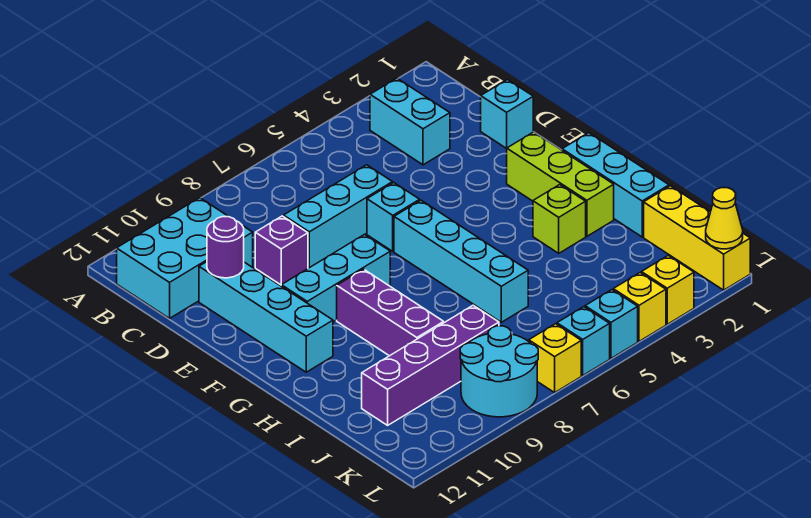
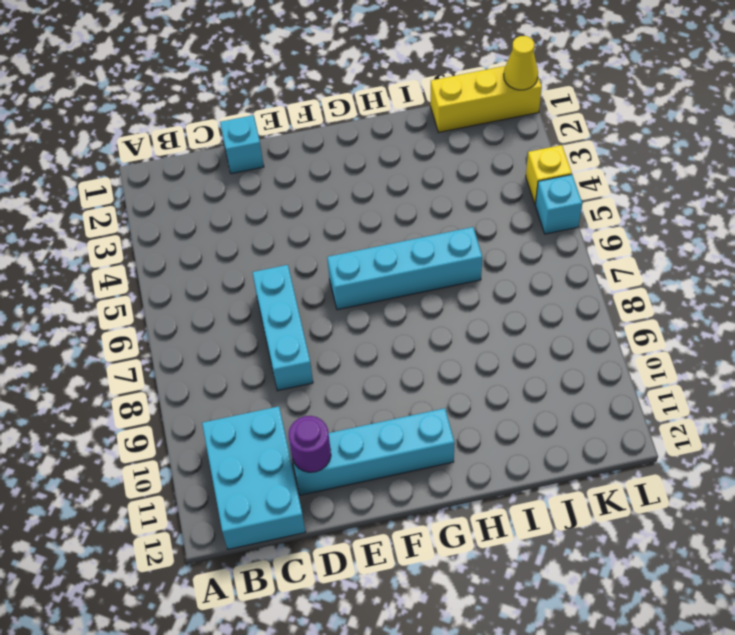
none -> cyan brick B3:C3 level 1
none -> purple brick D9 level 1
none -> cyan brick E6 level 1

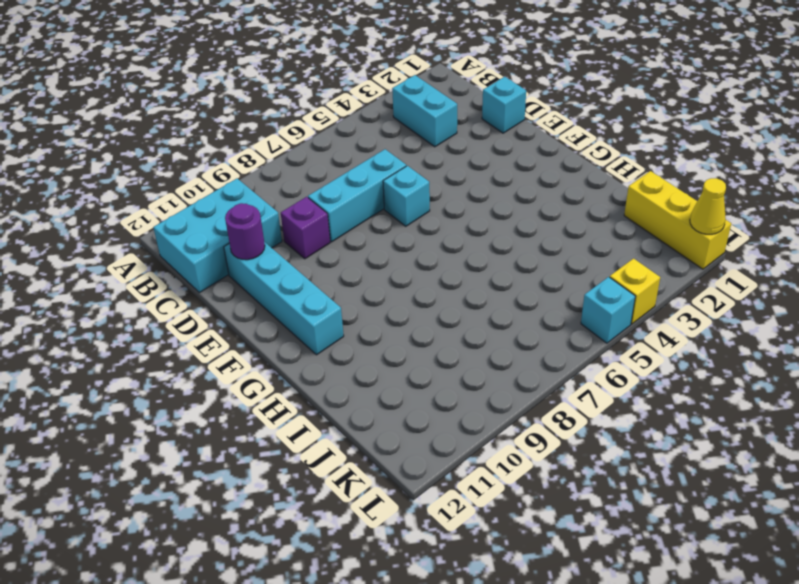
none -> lime brick F2:H2 level 1
none -> cyan brick F6:I6 level 1
none -> cyan brick F8:F10 level 1

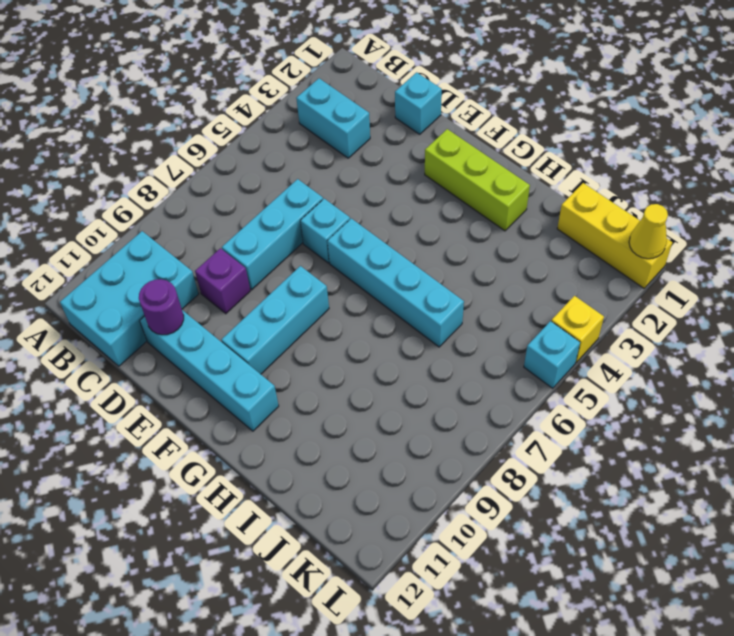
none -> cyan brick G1:I1 level 1
none -> purple brick G9:I9 level 1
none -> lime brick H3 level 1

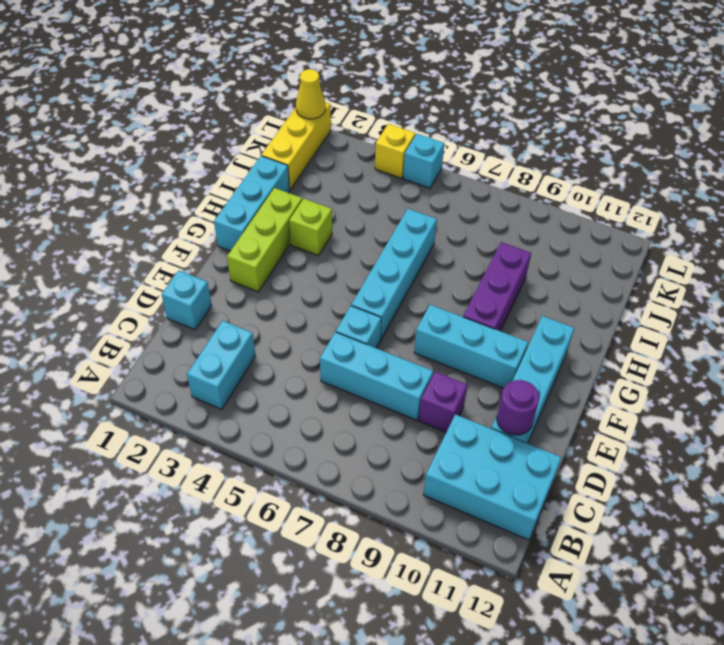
none -> purple brick J8:J11 level 1
none -> cyan round brick K8:L9 level 1
none -> yellow brick L3 level 1

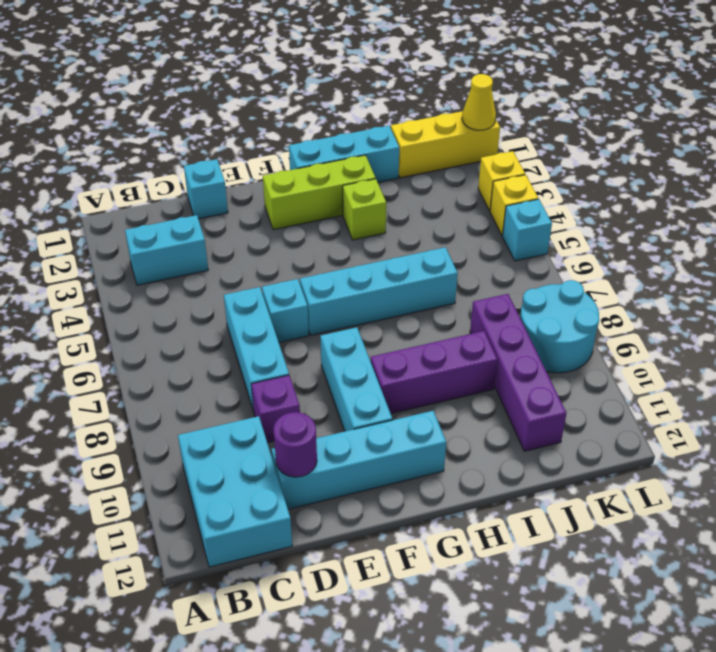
none -> cyan brick L6 level 1
none -> yellow brick L7 level 1

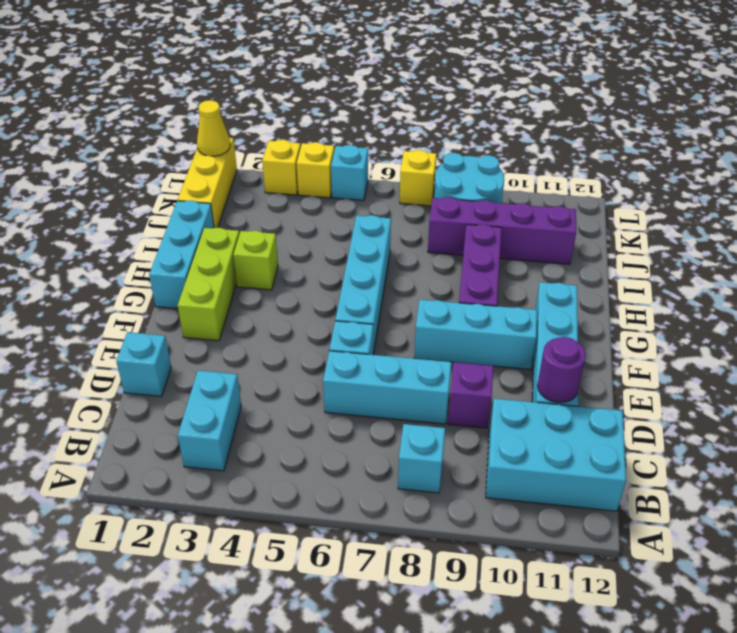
cyan brick B8 level 1 -> cyan brick L6 level 1

